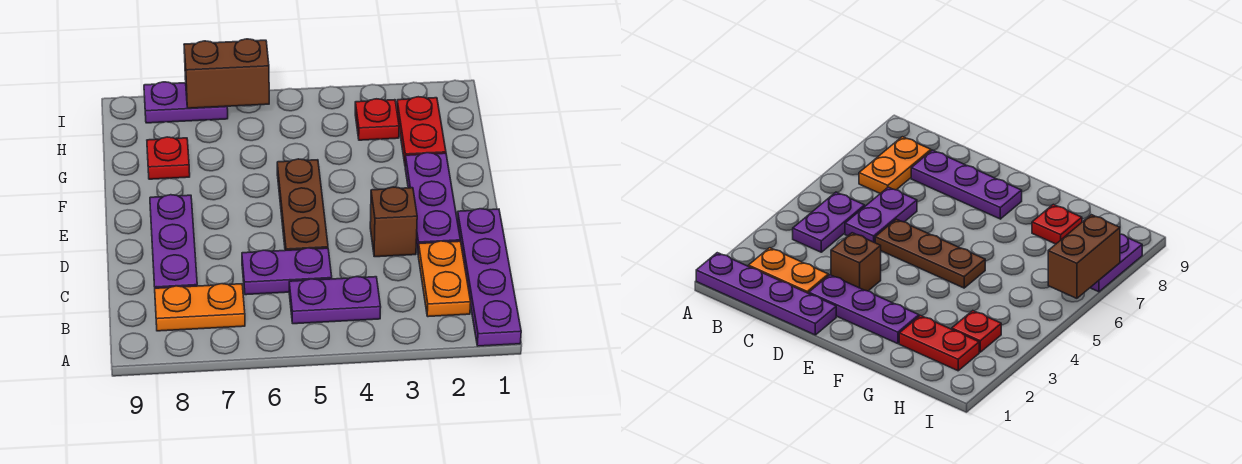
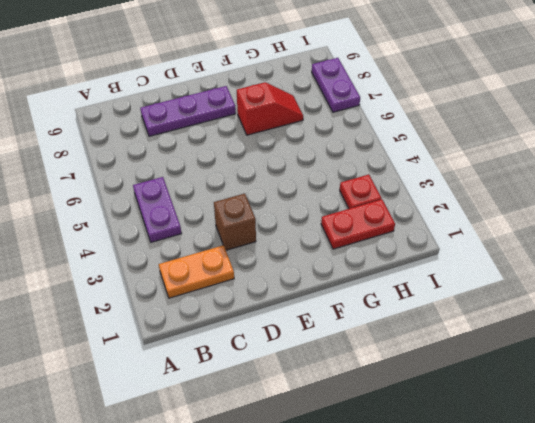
red slope F7:G7 level 1 top F -> none
none -> purple plate A1:D1 level 1
none -> orange plate B7:B8 level 1
none -> purple plate C5:C6 level 1

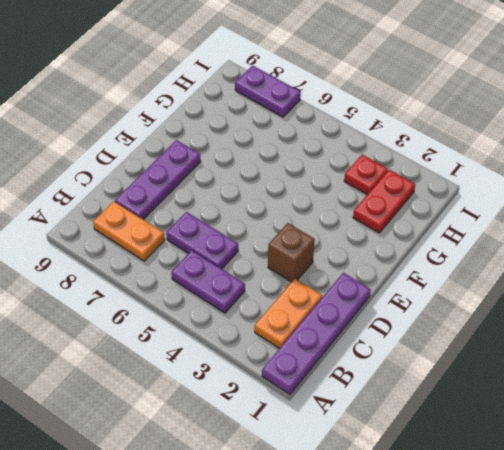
none -> purple plate D2:F2 level 1
none -> brown plate D5:F5 level 1
none -> red plate G8 level 1

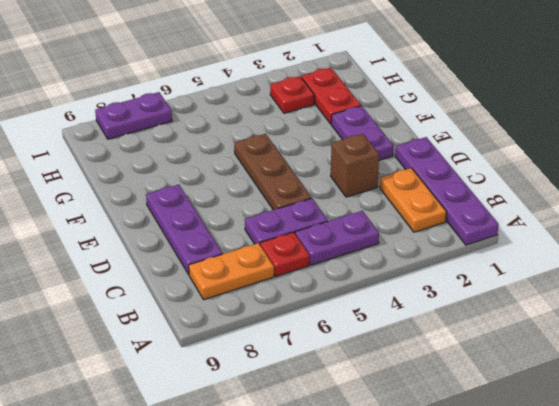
red plate B6 level 1 -> red plate G8 level 1
purple plate E2:F2 level 1 -> purple plate D2:F2 level 1
none -> brown brick I6:I7 level 2

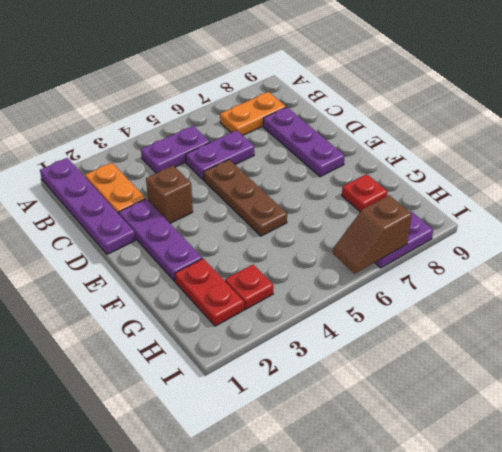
brown slope I6:I7 level 2 top 7 -> brown brick I6:I7 level 2

